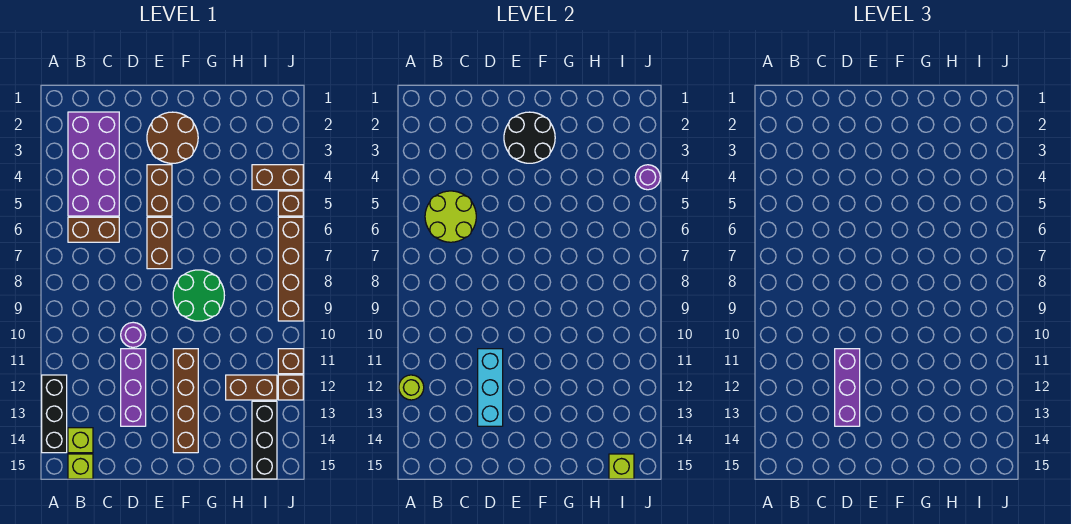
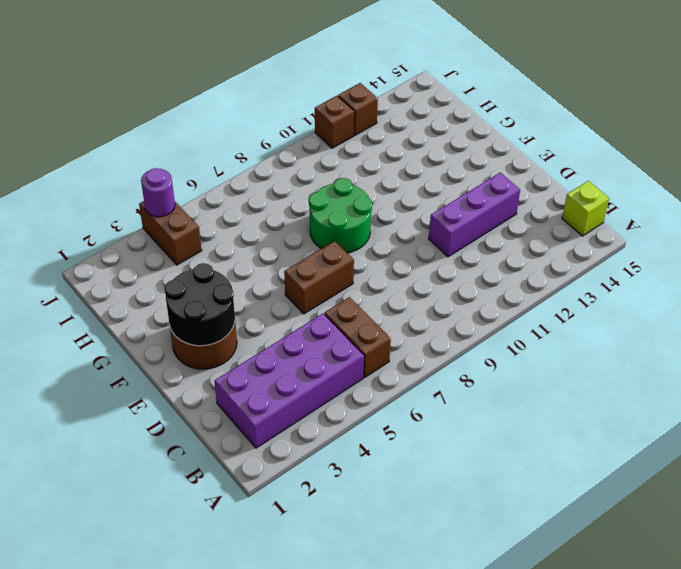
none -> black brick A12:A14 level 1
none -> lime brick B14 level 1
none -> purple round brick D10 level 1

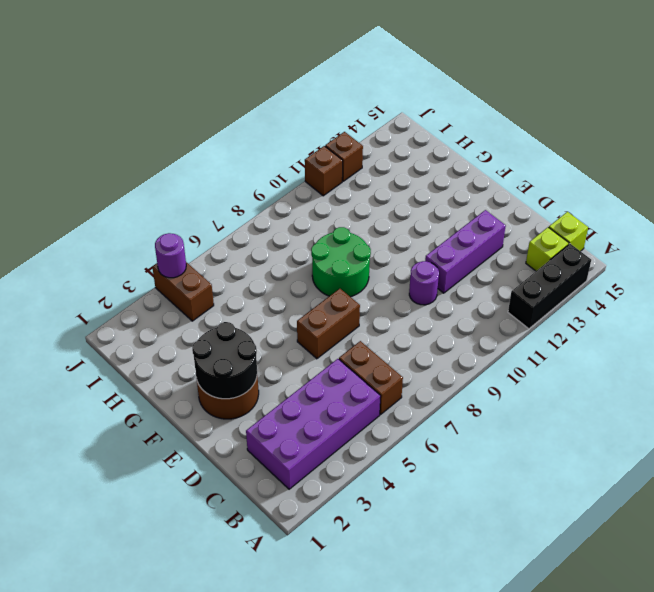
none -> brown brick E4:E5 level 1
none -> brown brick F11:F14 level 1
none -> brown brick H12:I12 level 1

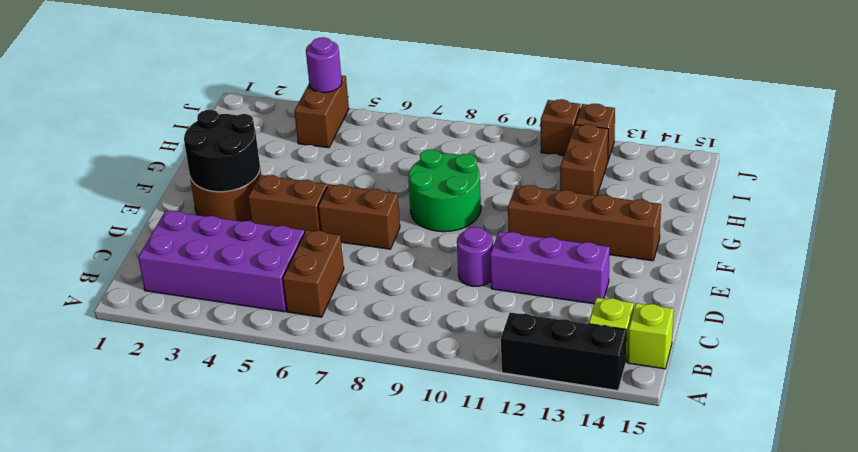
none -> black brick I13:I15 level 1
none -> brown brick J5 level 1
none -> brown brick J6:J9 level 1

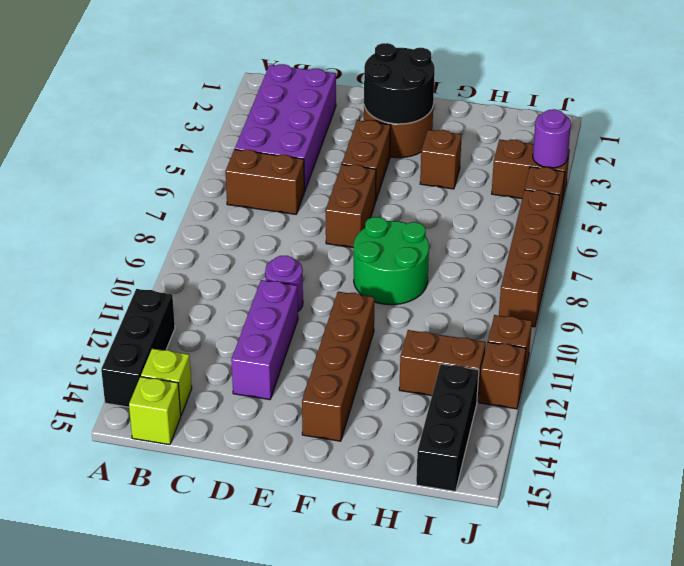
brown brick G4 level 1 -> none
none -> lime round brick A12 level 2
none -> lime round brick B5:C6 level 2
none -> cyan brick D11:D13 level 2

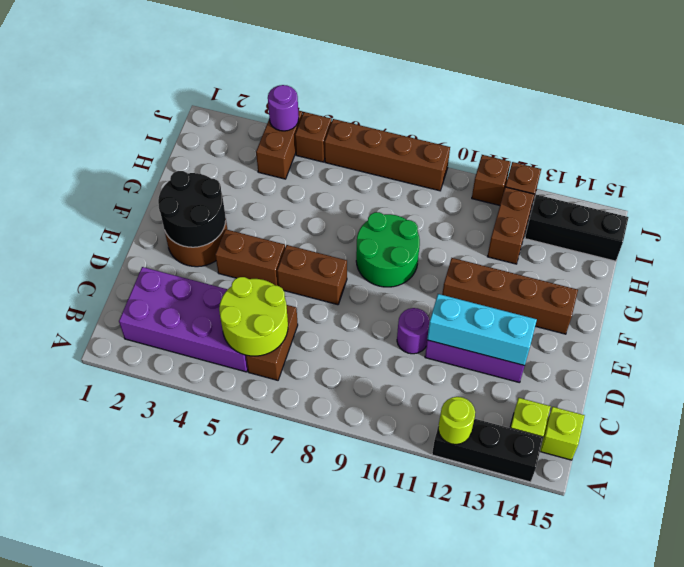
none -> lime brick I15 level 2
none -> purple brick D11:D13 level 3

